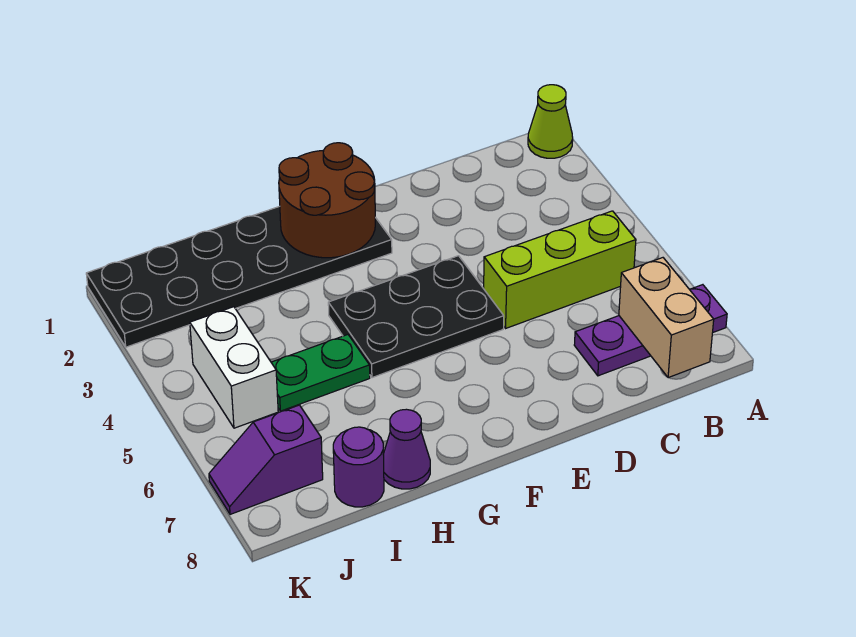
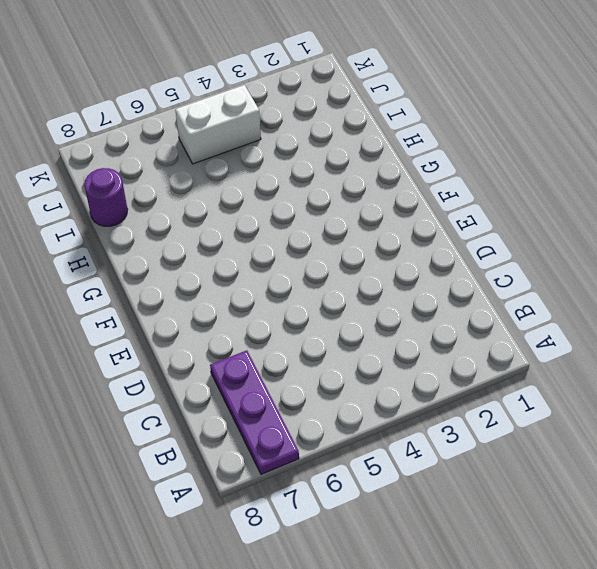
none -> lime cone A1 level 1
none -> lime brick B5:D5 level 1
none -> black plate E4:G5 level 1

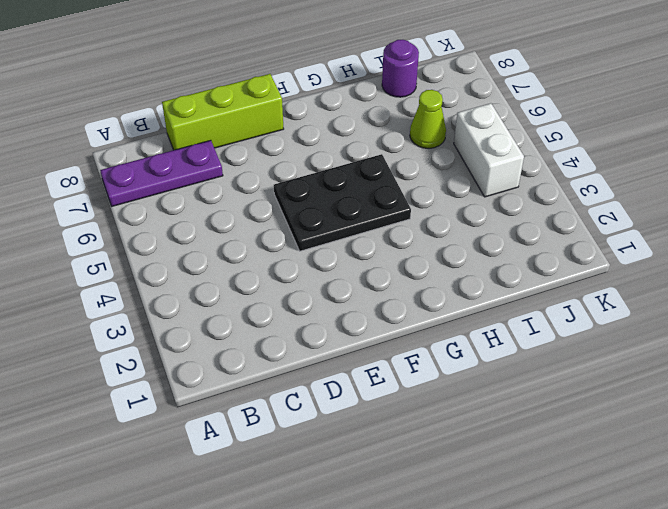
lime brick C8:E8 level 1 -> lime brick B5:D5 level 1
lime cone I6 level 1 -> lime cone A1 level 1
none -> black plate F1:K2 level 1
none -> green plate H5:I5 level 1
none -> purple cone H8 level 1

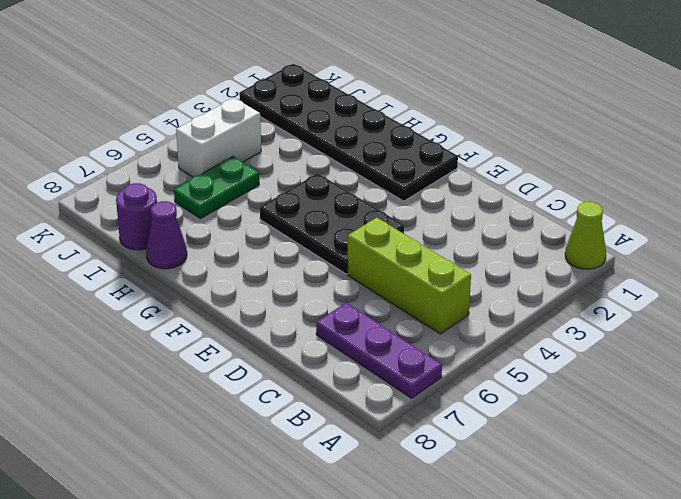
green plate I5:I6 level 1 -> green plate H5:I5 level 1
none -> purple slope J7:K7 level 1 top J
none -> tan brick B7:B8 level 2
none -> brown round brick F1:G2 level 2

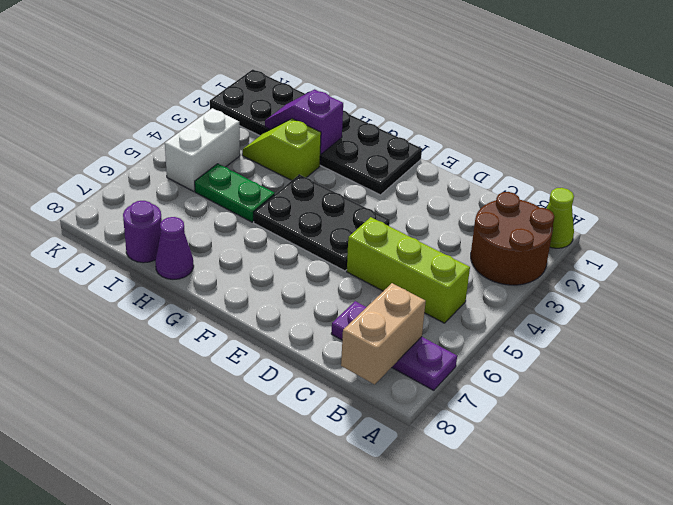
brown round brick A2:B3 level 1 -> brown round brick F1:G2 level 2
purple slope H2:I2 level 2 top H -> purple slope J7:K7 level 1 top J
lime slope H3:I3 level 1 top H -> none

